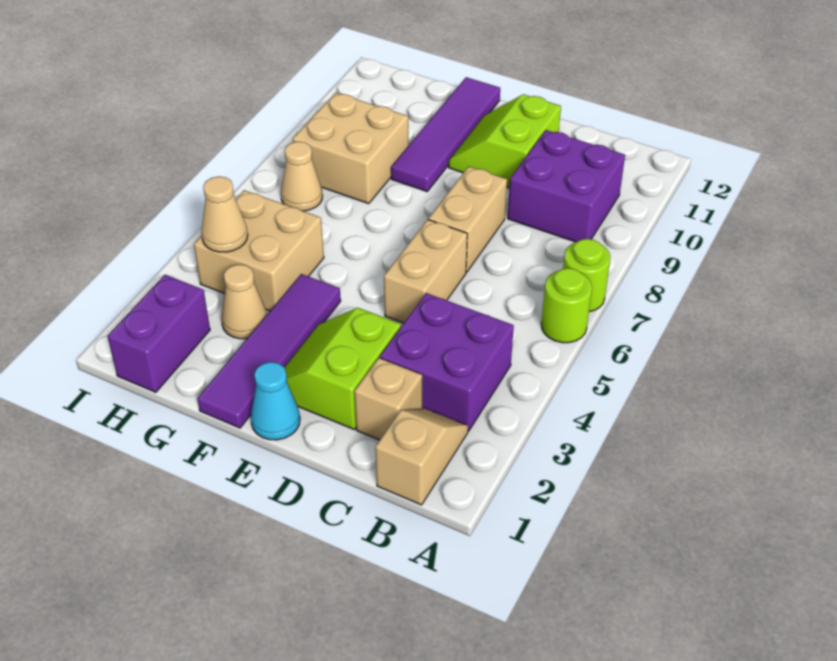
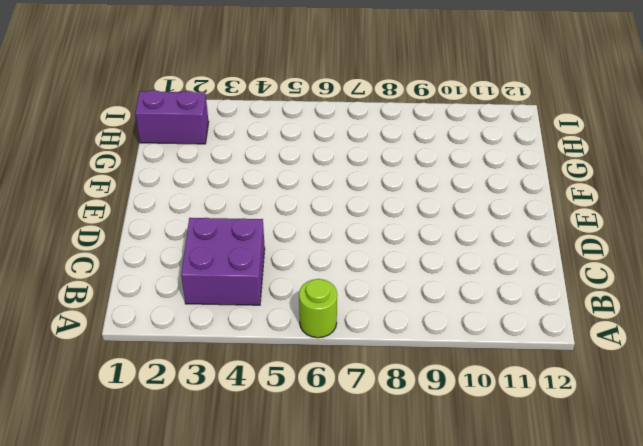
none -> lime round brick A7 level 1
none -> tan slope B1:B2 level 1 top 1
none -> purple brick B9:C10 level 1

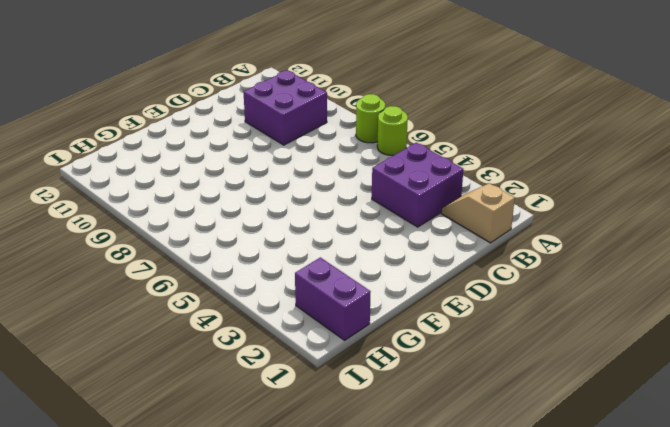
none -> tan brick C2 level 1
none -> lime slope D2:E3 level 1 top D
none -> tan brick D5:D6 level 1

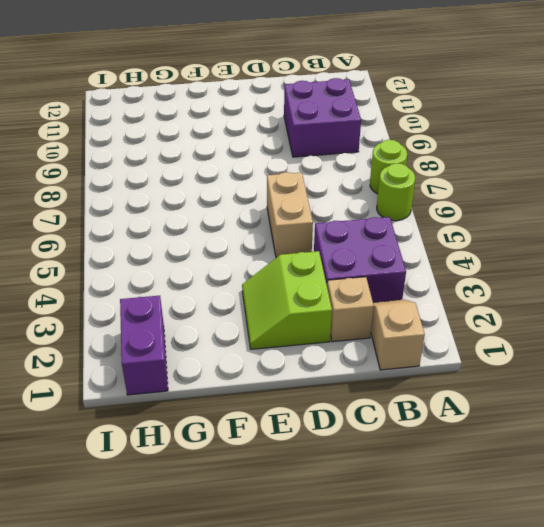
none -> tan brick D7:D8 level 1
none -> lime slope D10:E11 level 1 top D
none -> cyan cone E1 level 1

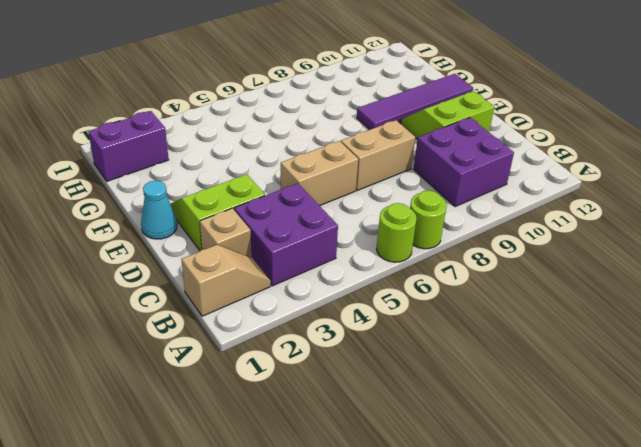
none -> purple tile F1:F4 level 1
none -> tan cone G3 level 1
none -> tan brick G4:H5 level 1

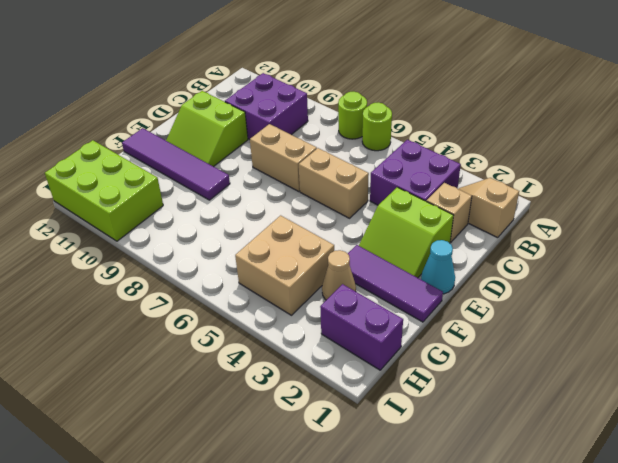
purple tile F1:F3 level 1 -> purple tile F1:F4 level 1
lime brick H10:I12 level 1 -> none
none -> tan brick G8:H9 level 1
none -> tan cone H7 level 1
none -> tan cone H4 level 2

